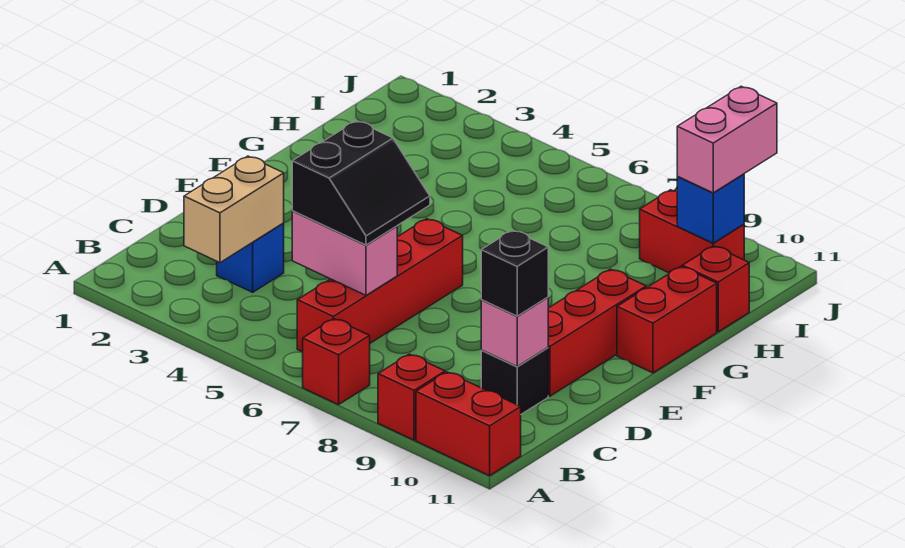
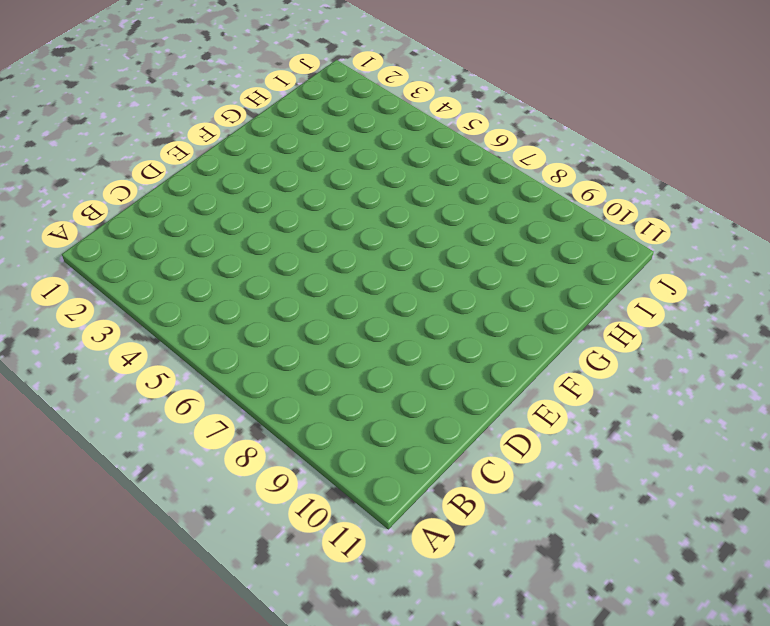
none -> red brick A7 level 1
none -> red brick A9 level 1
none -> red brick A10:A11 level 1

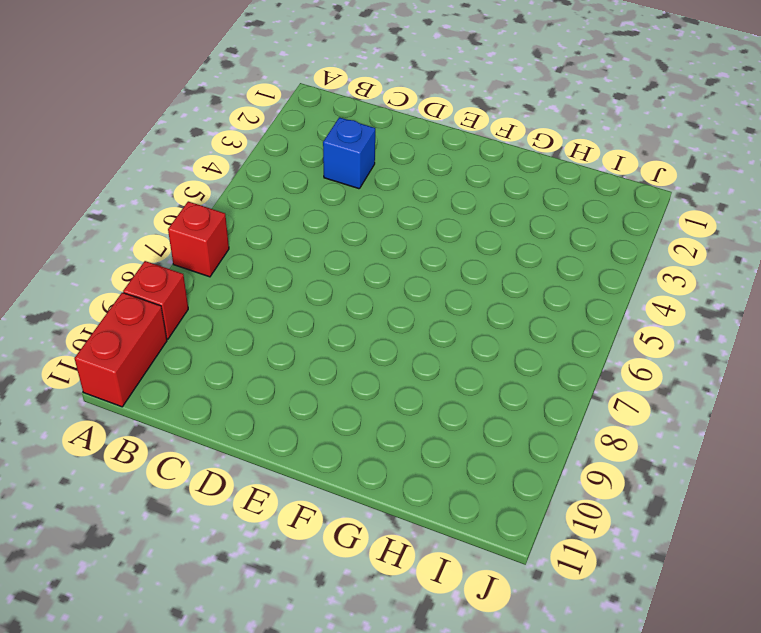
none -> red brick B6:E6 level 1
none -> black brick C10 level 1
none -> red brick D10:F10 level 1

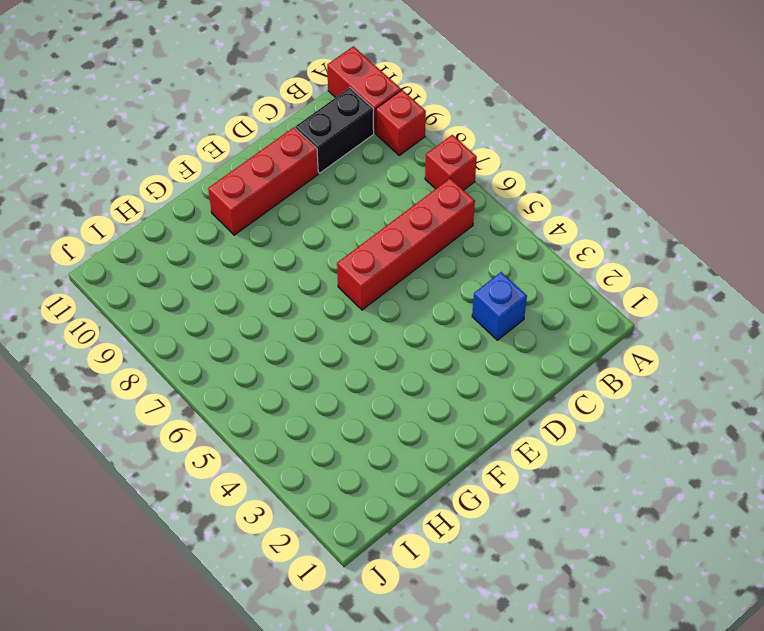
black brick B10:C10 level 1 -> black brick C10 level 1
none -> red brick F11:G11 level 1
none -> red brick H11 level 1
none -> red brick I9:I10 level 1

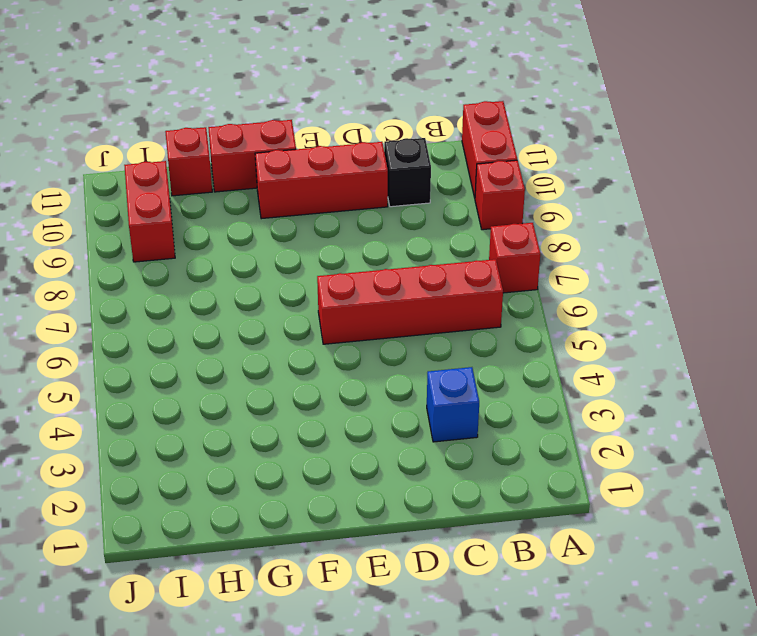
none -> tan brick B3:C3 level 2
none -> pink brick C5:C6 level 2
none -> pink brick C10 level 2

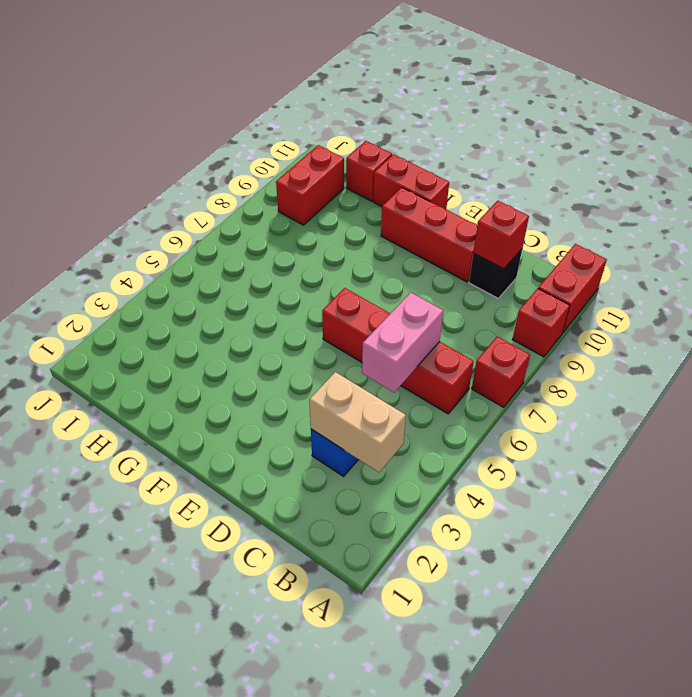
red brick C10 level 2 -> pink brick C10 level 2
none -> blue brick I10 level 2
none -> black slope C5:D6 level 3 top 5
none -> black brick C10 level 3

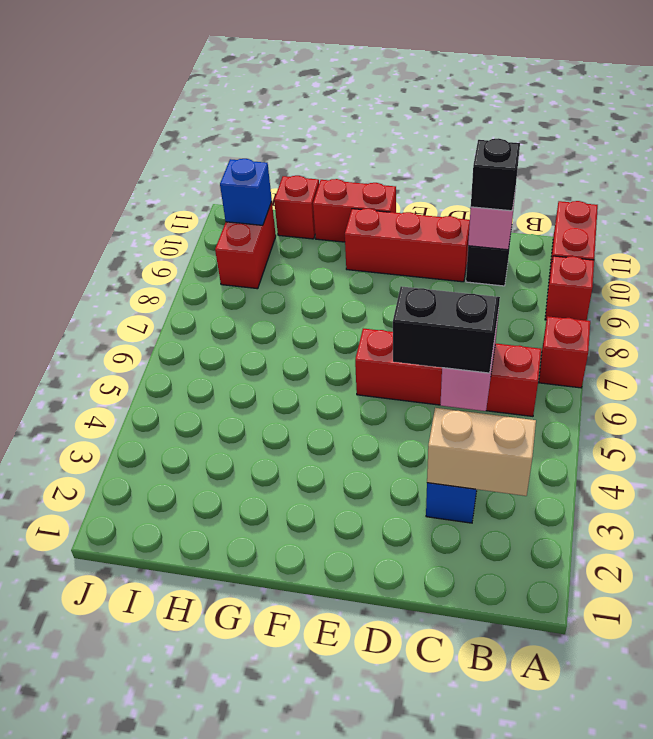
none -> pink brick I10:J10 level 3

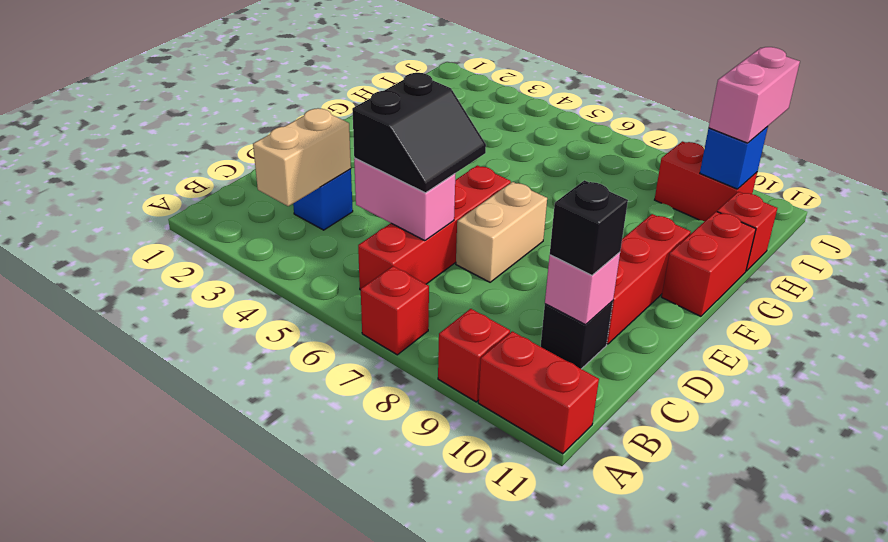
tan brick D7:E7 level 1 -> none

